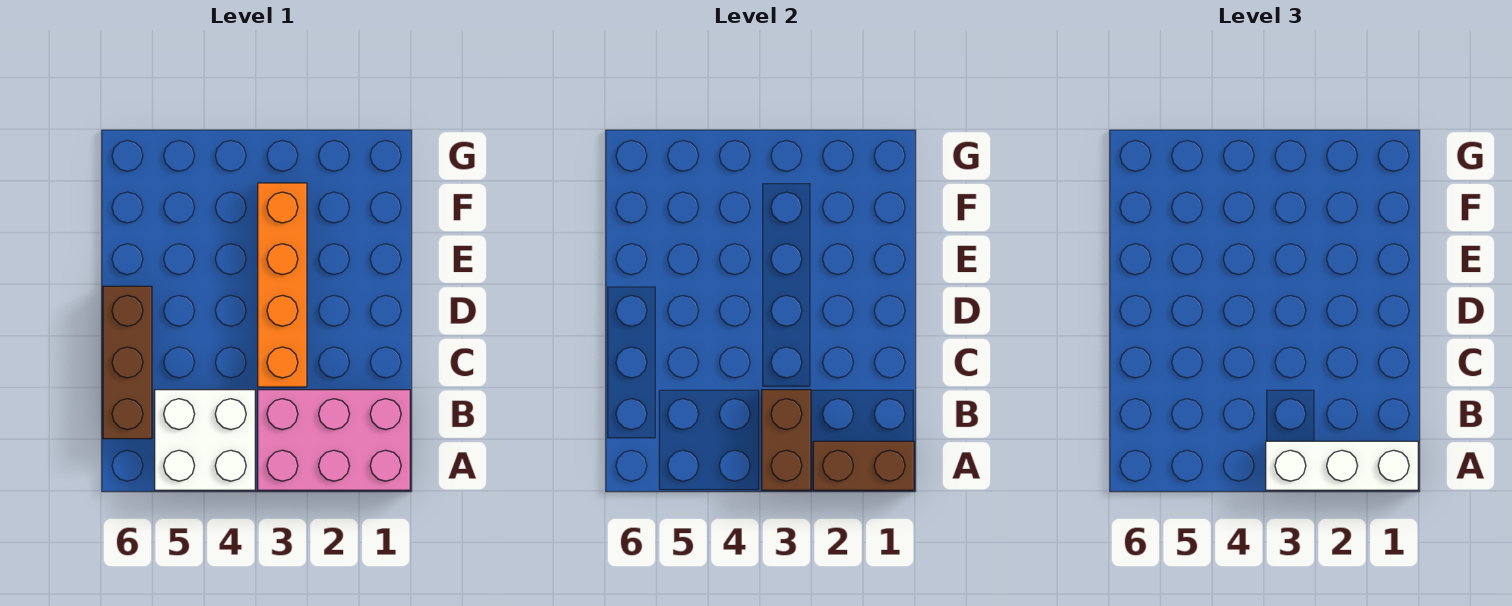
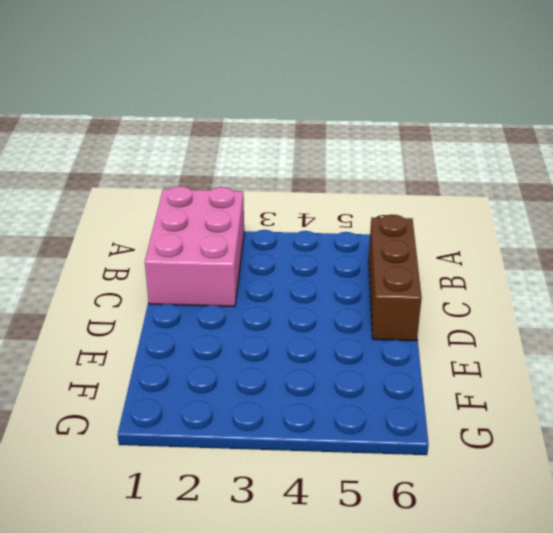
pink brick A1:C2 level 1 -> pink brick A1:B3 level 1
none -> white brick A4:B5 level 1
none -> orange brick C3:F3 level 1

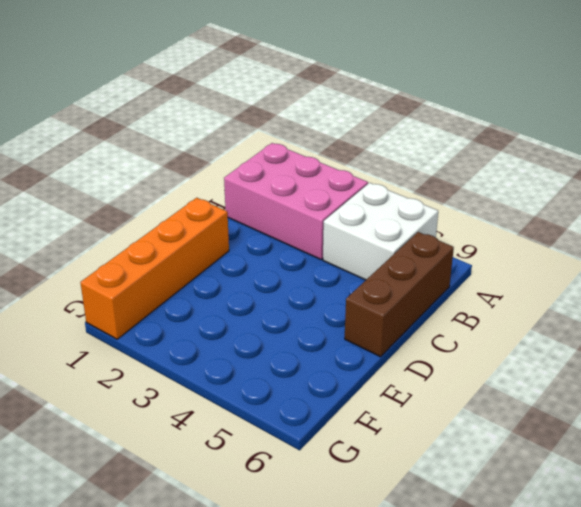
orange brick D1:G1 level 1 -> orange brick C3:F3 level 1
none -> brown brick A1:A2 level 2
none -> brown brick A3:B3 level 2

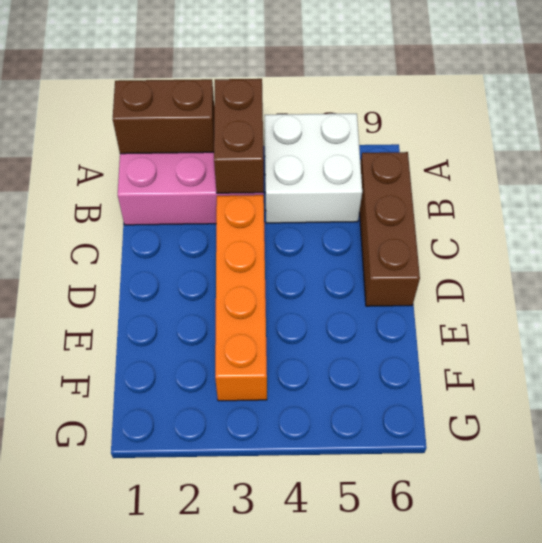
none -> white brick A1:A3 level 3

